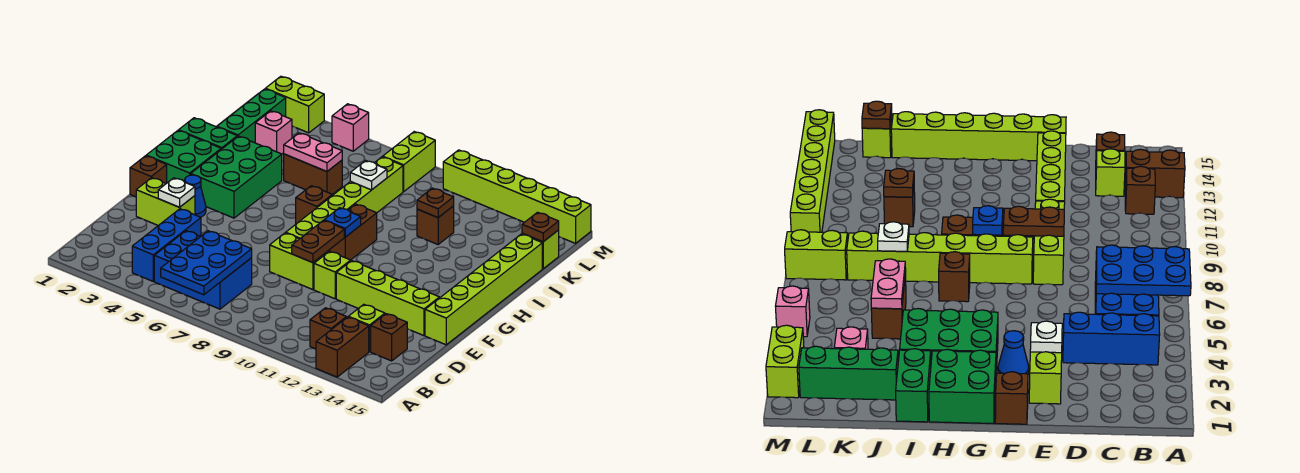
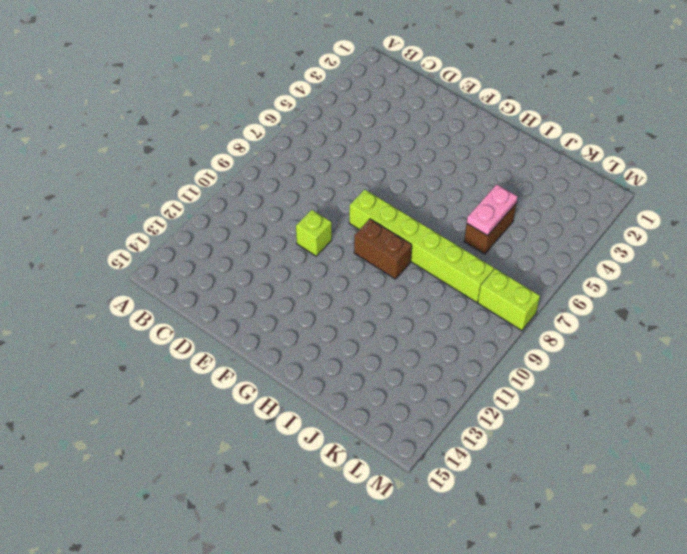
none -> brown brick A13:B13 level 1
none -> blue brick B4:D4 level 1
none -> blue brick B5:C7 level 1
none -> brown brick B12 level 1

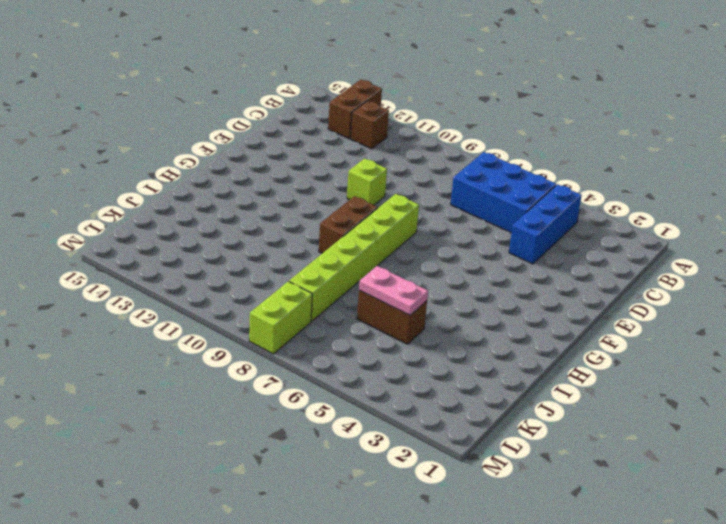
none -> lime brick C13 level 1
none -> brown brick C14 level 1
none -> lime brick E2:E3 level 1
none -> lime brick E8:E9 level 1

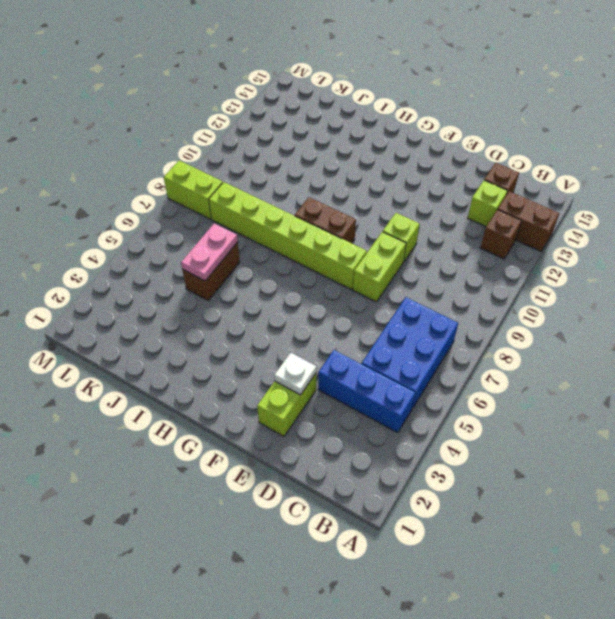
none -> lime brick E11:E14 level 1
none -> lime brick E15:J15 level 1
none -> brown brick F1 level 1
none -> blue cone F3 level 1

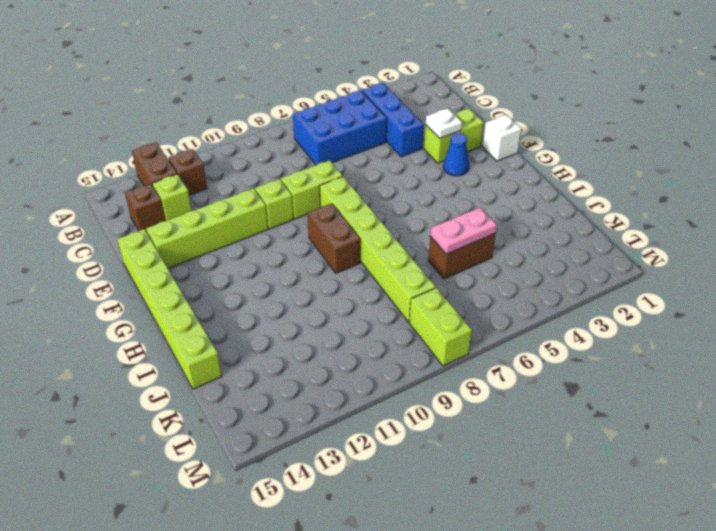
white brick F1 level 1 -> brown brick F1 level 1
none -> green brick G1:H2 level 1
none -> green brick G3:I4 level 1
none -> brown brick H7 level 1
none -> green brick I1:I2 level 1

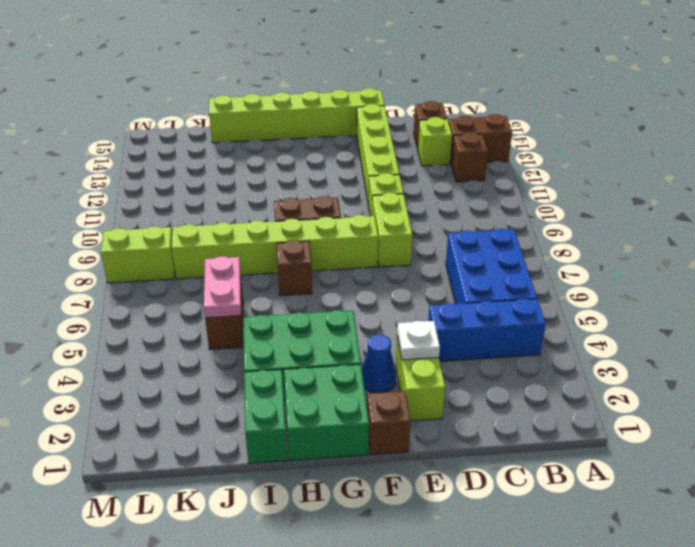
none -> green brick J2:L2 level 1
none -> brown brick J11 level 1
none -> pink brick K3 level 1
none -> lime brick K15 level 1

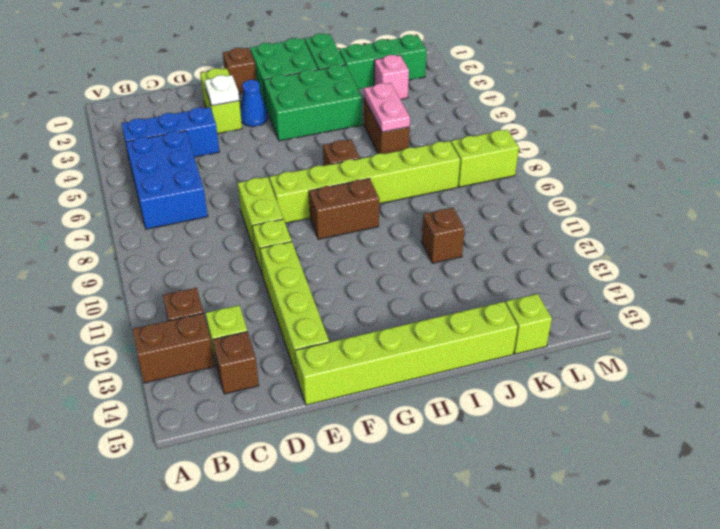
none -> lime brick M2:M3 level 1
none -> pink brick M5 level 1
none -> lime brick M10:M15 level 1
none -> blue plate A6:C7 level 2

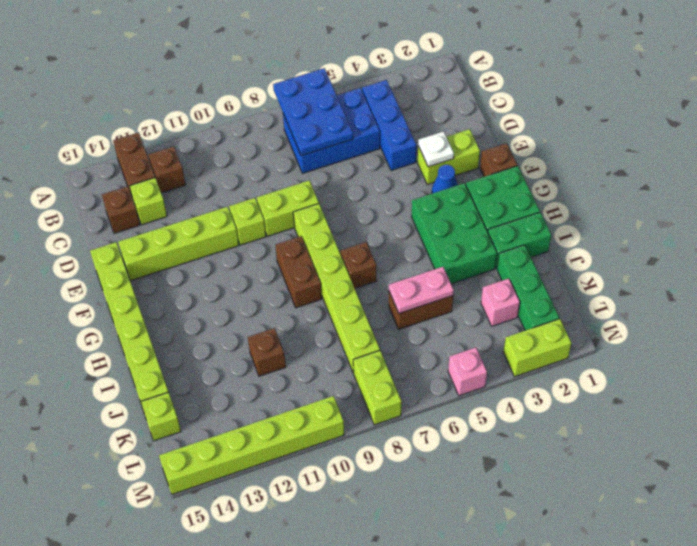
none -> brown plate E9:F9 level 2
none -> blue plate G9 level 2
none -> white plate J8 level 2
none -> brown plate J11 level 2

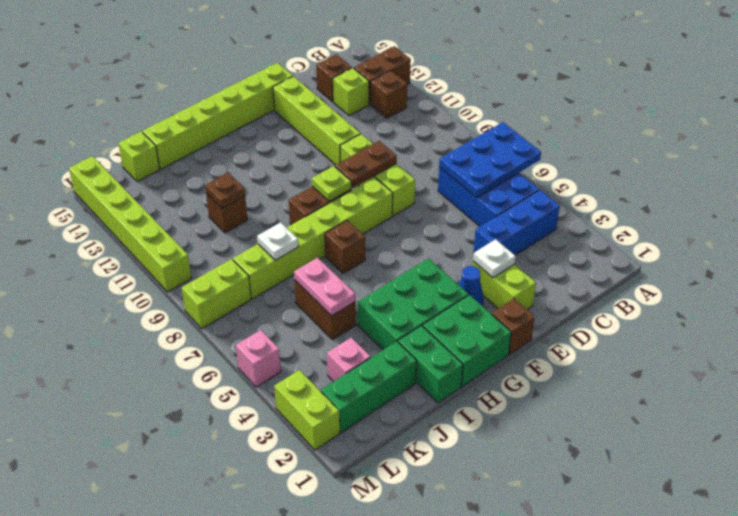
lime plate G9 level 2 -> blue plate G9 level 2
none -> brown plate K15 level 2

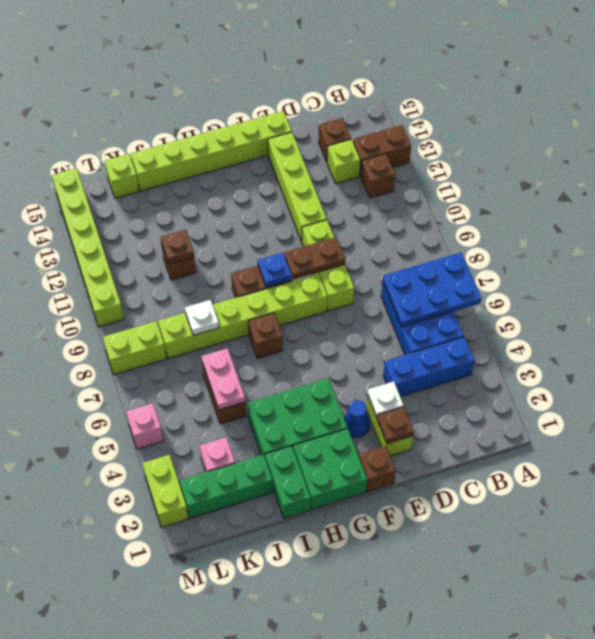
brown plate E2 level 2 -> brown plate K15 level 2

